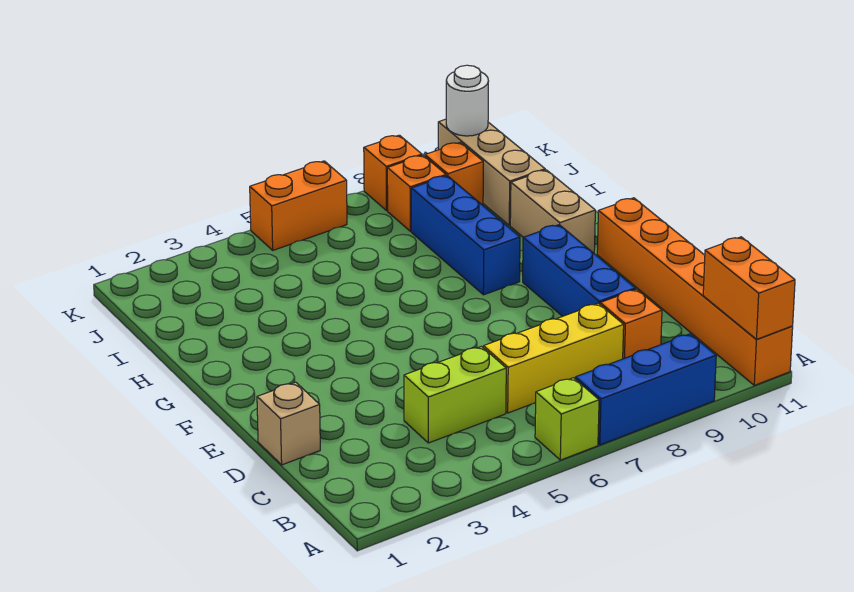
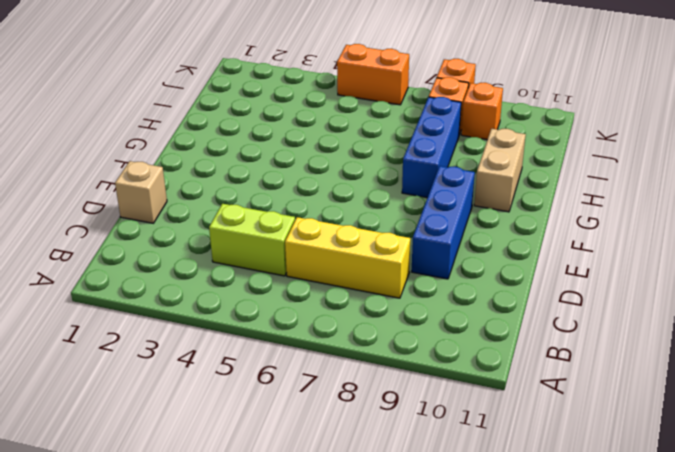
none -> lime brick A6 level 1
none -> blue brick A7:A9 level 1
none -> orange brick A11:F11 level 1

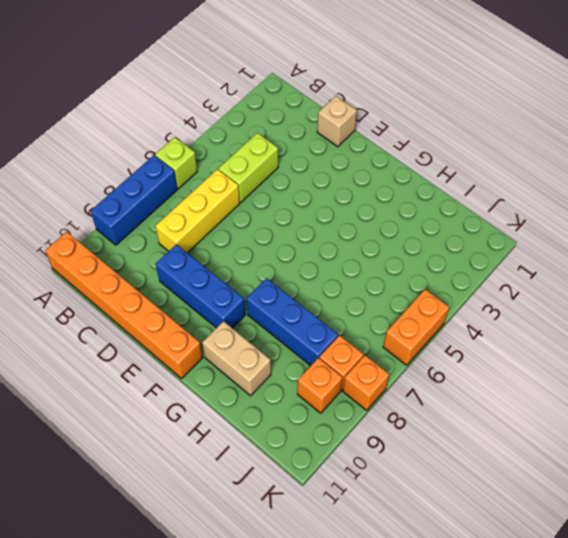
none -> orange brick C9 level 1
none -> tan brick I10:K10 level 1
none -> orange brick A11:B11 level 2

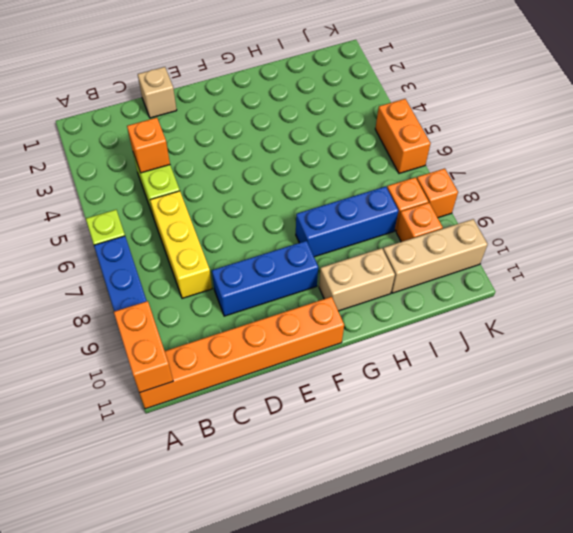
orange brick A10:A11 level 2 -> orange brick A11:B11 level 2
orange brick C4 level 2 -> orange brick C9 level 1
none -> white round brick K10 level 2

